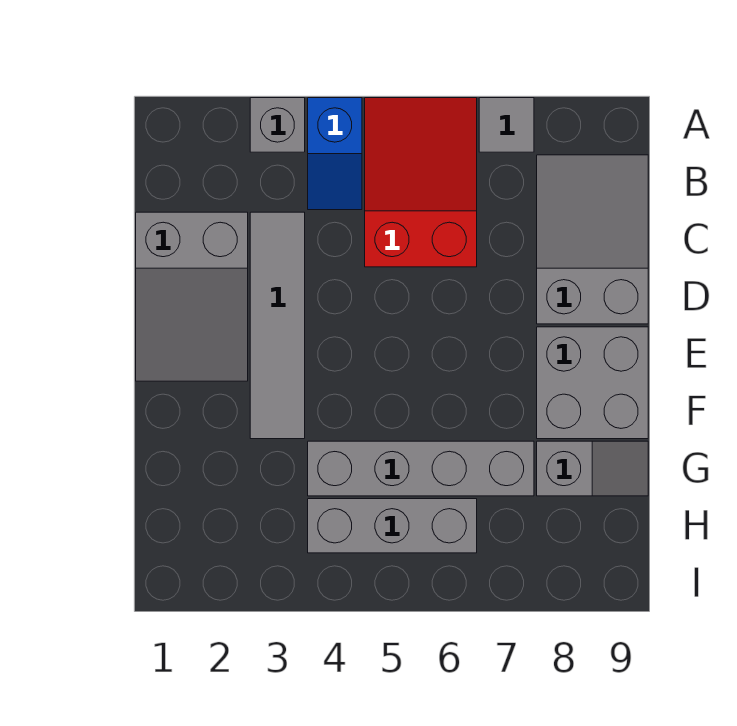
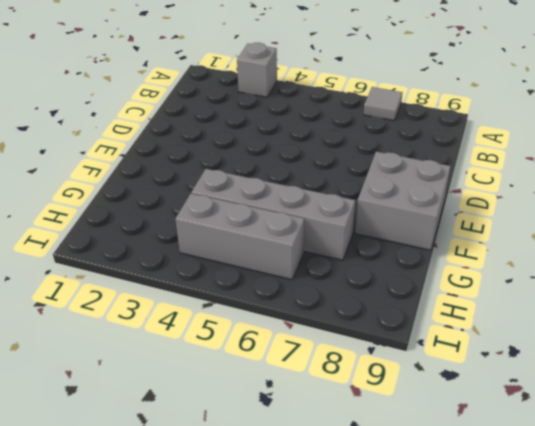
none -> blue slope A4:B4 level 1 top A
none -> red slope A5:C6 level 1 top C

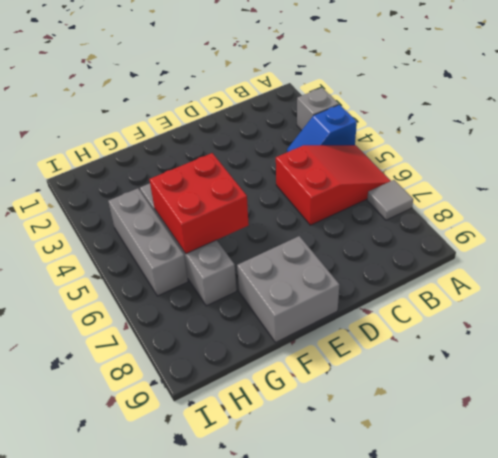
red brick F5:G6 level 2 -> none
none -> grey slope B8:D9 level 1 top D
none -> grey slope C1:E2 level 1 top C

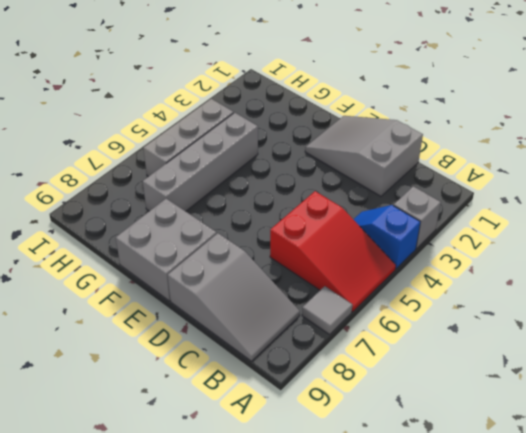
none -> grey tile C3:F3 level 1
none -> grey slope G8:G9 level 1 top 8

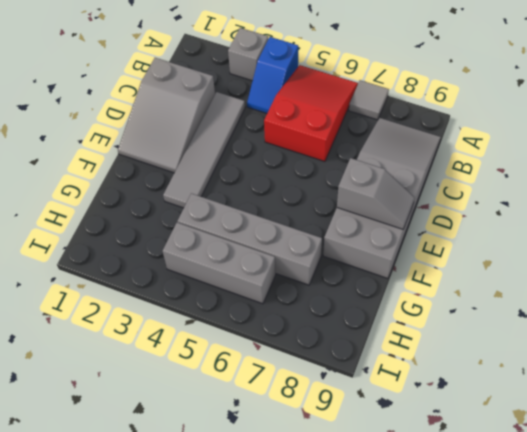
grey slope E8:E9 level 2 top 8 -> grey slope G8:G9 level 1 top 8

